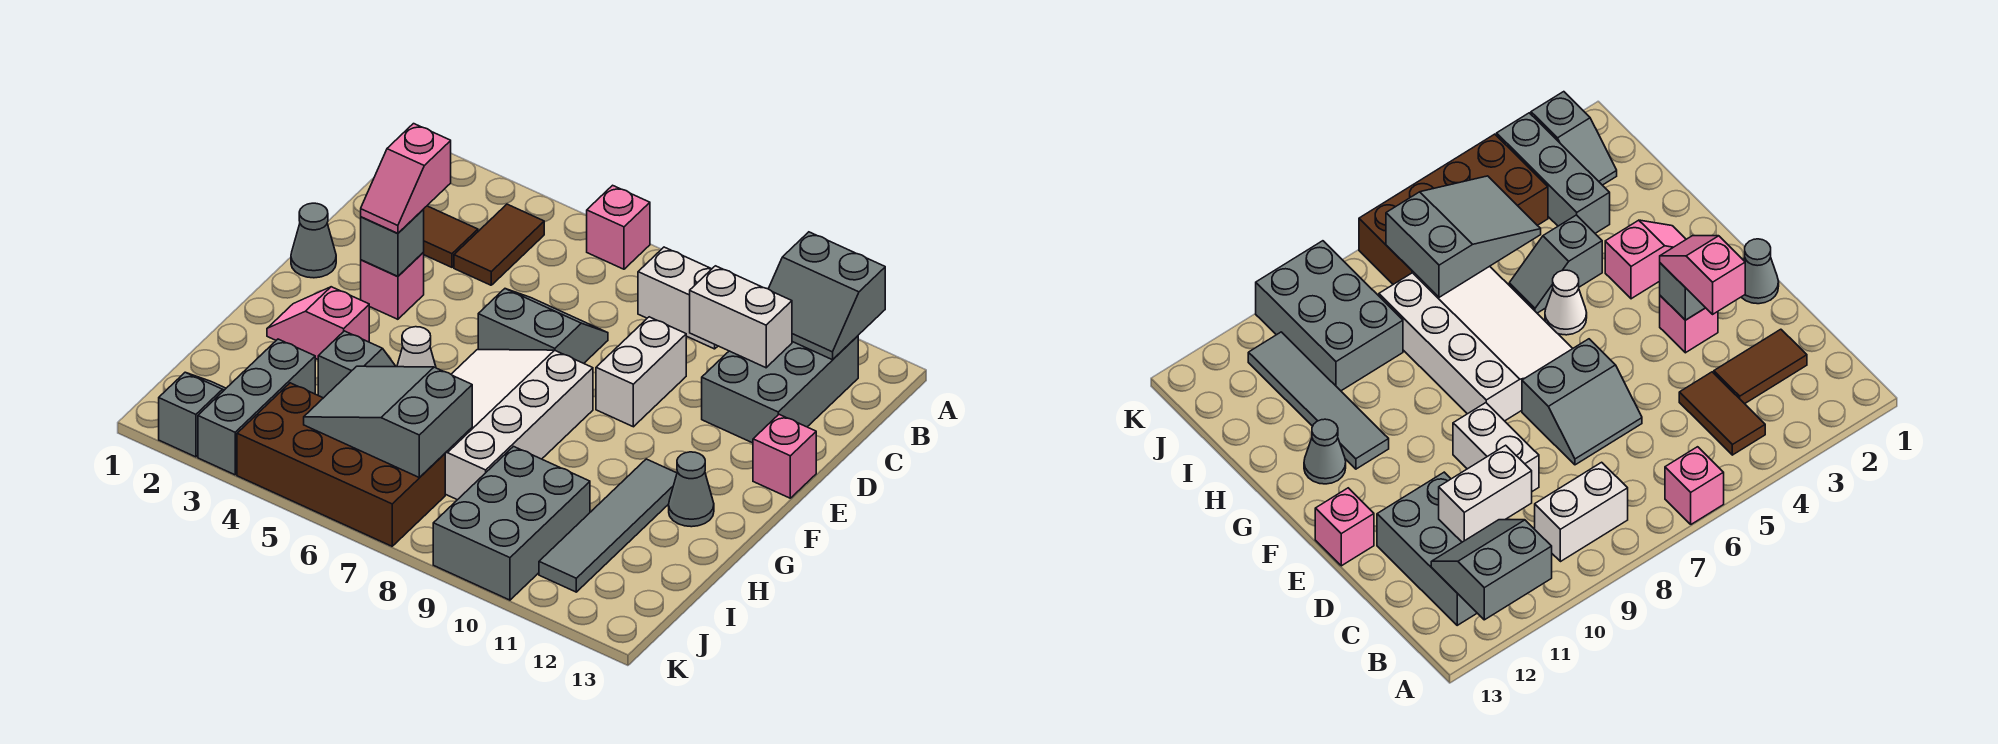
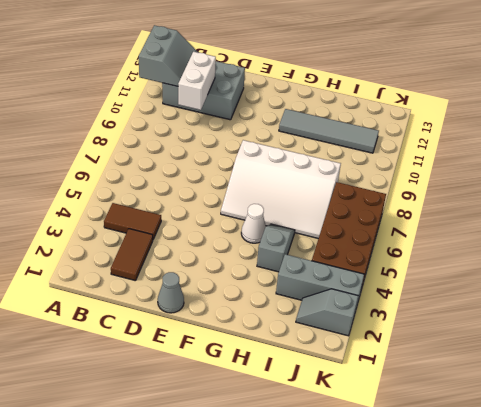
none -> pink brick A6 level 1
none -> white brick B8:B9 level 1
none -> grey slope D6:E7 level 1 top E

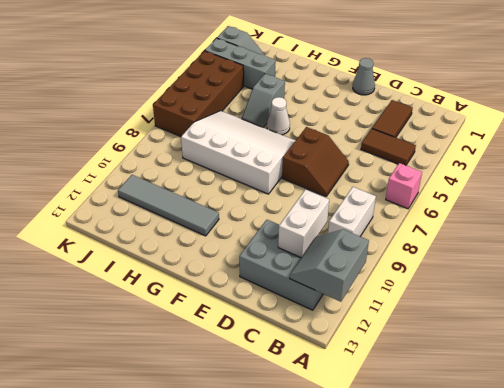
brown slope D6:E7 level 1 top E -> grey slope D6:E7 level 1 top E
none -> white brick D9:E9 level 1
none -> pink brick E3 level 1
none -> pink brick E13 level 1

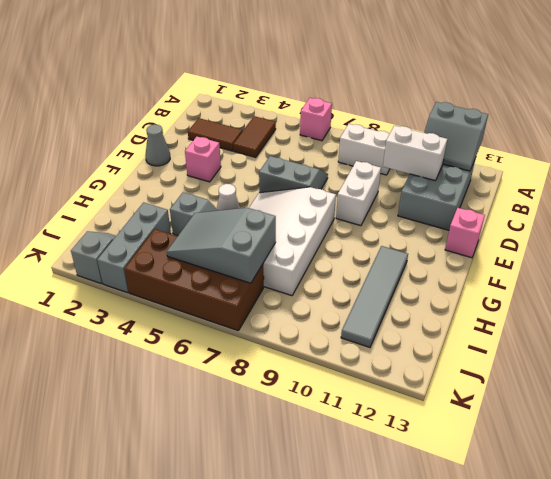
none -> pink slope G2:G3 level 1 top 3
none -> grey cone G12 level 1
none -> grey brick I9:K10 level 1

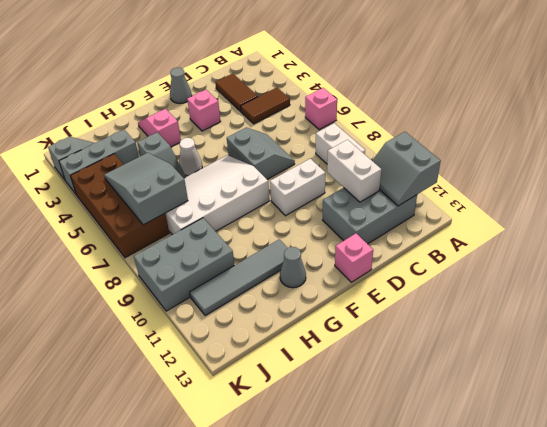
none -> grey brick E3 level 2
none -> pink slope D3:E3 level 3 top D

